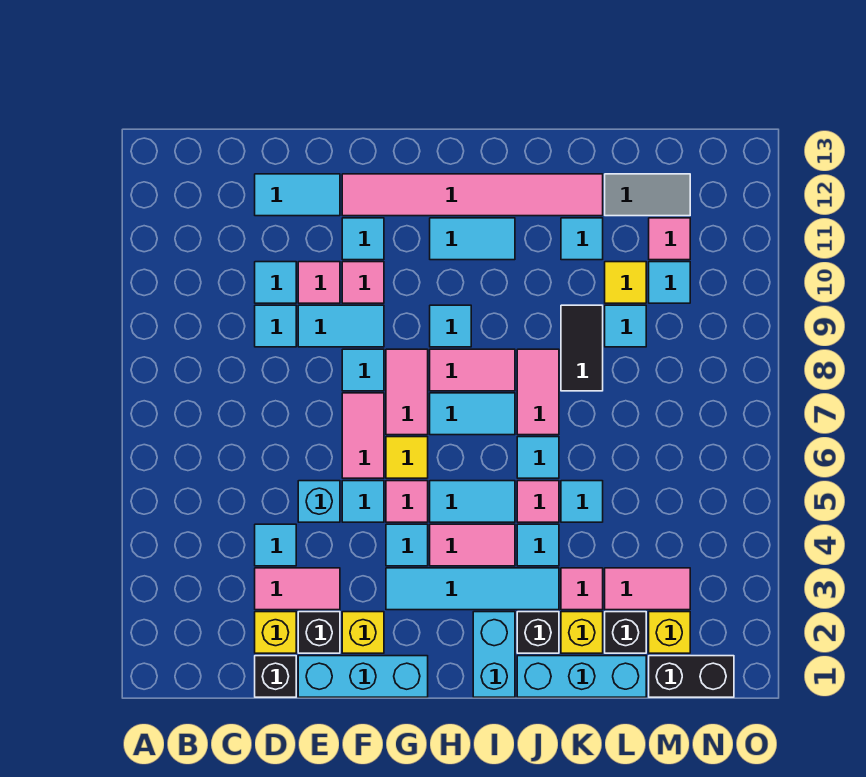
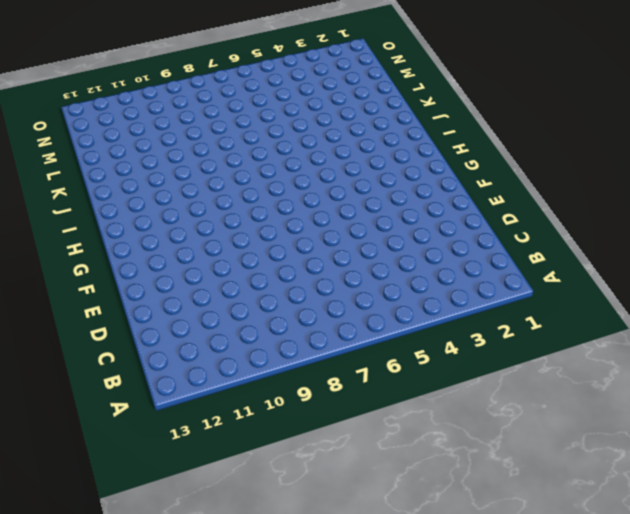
none -> black brick D1 level 1
none -> yellow brick D2 level 1
none -> pink tile D3:E3 level 1
none -> cyan tile D4 level 1

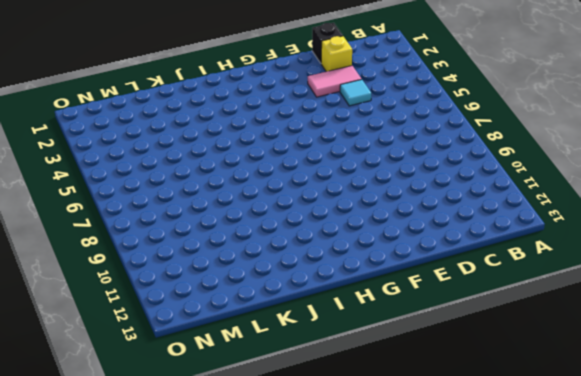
none -> cyan tile D9 level 1
none -> cyan tile D10 level 1
none -> cyan tile D12:E12 level 1
none -> cyan brick E1:G1 level 1

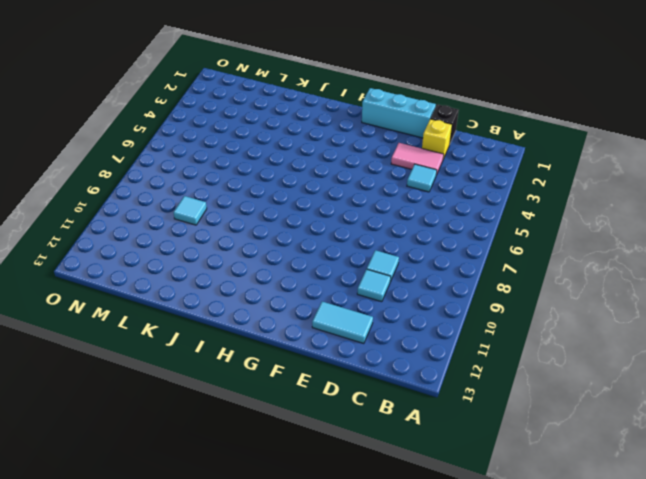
none -> black brick E2 level 1
none -> cyan brick E5 level 1
none -> cyan tile E9:F9 level 1
none -> pink tile E10 level 1

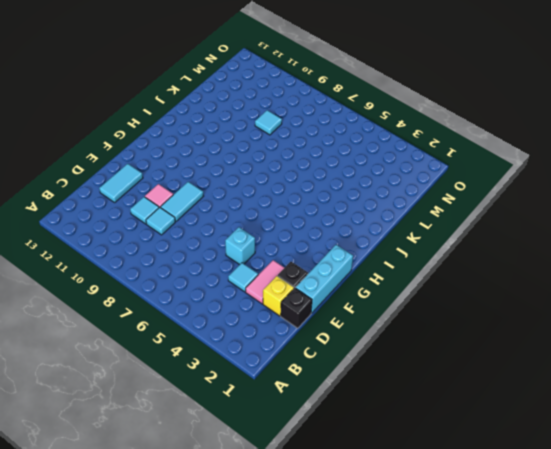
none -> yellow brick F2 level 1
none -> cyan tile F5 level 1
none -> pink tile F6:F7 level 1
none -> cyan tile F8 level 1

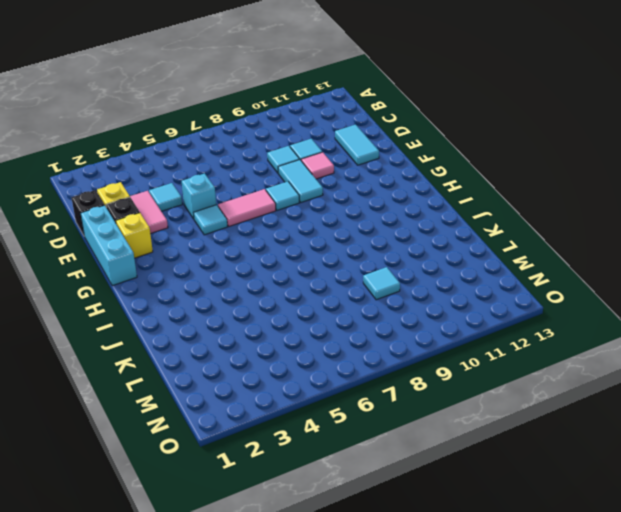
none -> pink tile F10 level 1
none -> cyan tile F11 level 1
none -> pink tile F12:K12 level 1
none -> cyan tile G3:J3 level 1

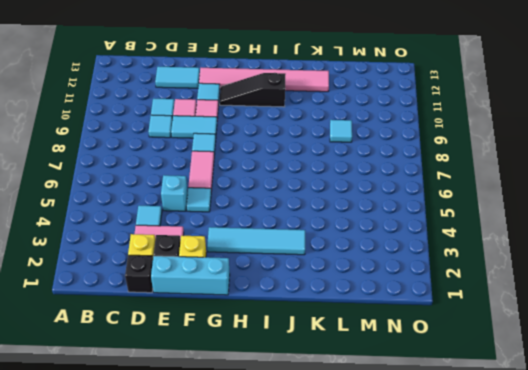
black slope G11:I11 level 1 top I -> cyan tile H11:I11 level 1
none -> cyan tile G4 level 1
none -> pink tile G5 level 1
none -> yellow tile G6 level 1
none -> pink tile G7:G8 level 1

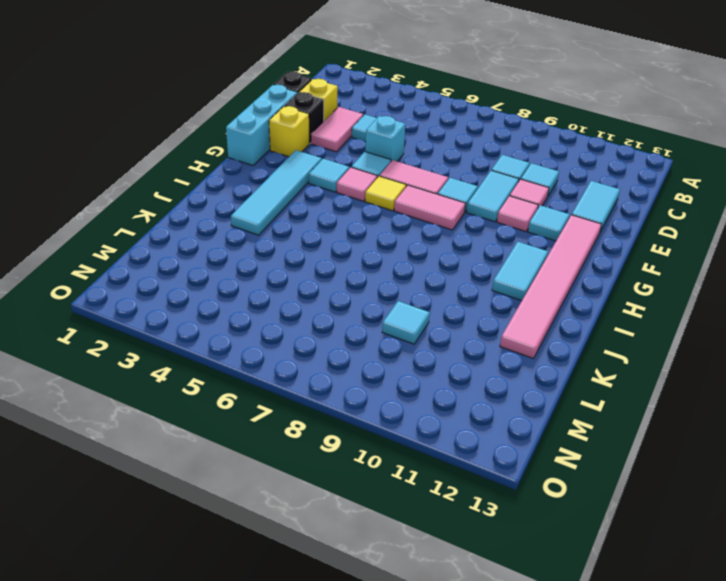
none -> pink tile H4:I4 level 1
none -> cyan tile H5:I5 level 1
none -> cyan tile H7:I7 level 1
none -> pink tile H8:I8 level 1

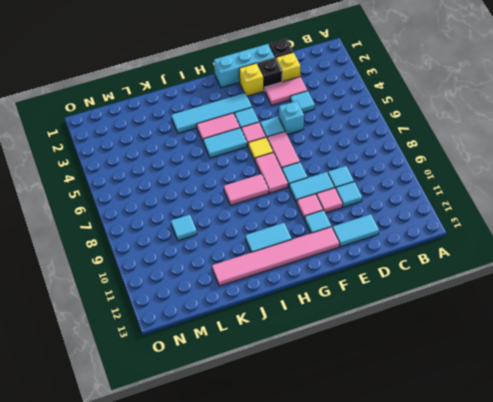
none -> cyan tile H7:I7 level 1
none -> cyan tile H9 level 1
none -> cyan brick I1:I2 level 1
none -> cyan brick J1:L1 level 1

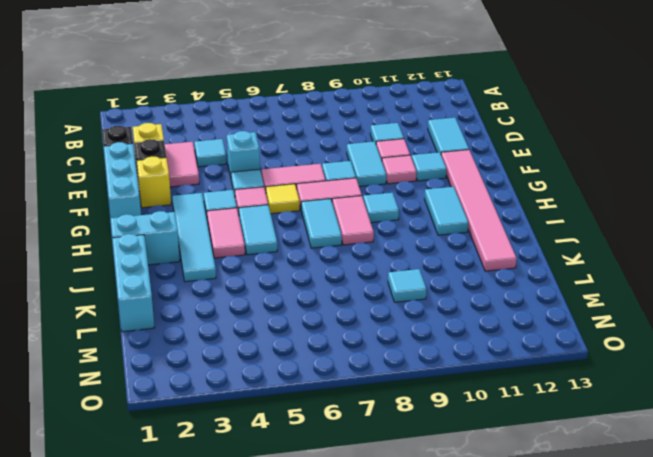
none -> cyan tile D9 level 1
none -> black brick J2 level 1
none -> cyan tile J4 level 1
none -> pink tile J5 level 1

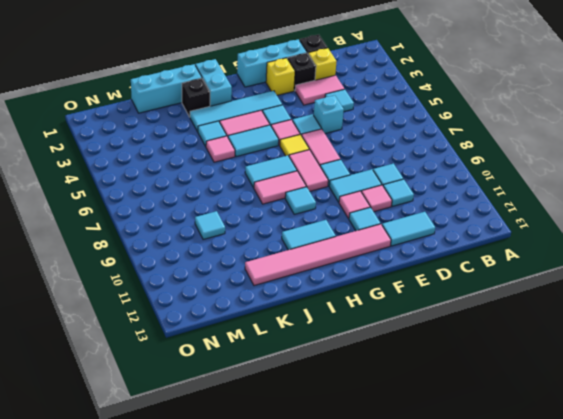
none -> cyan tile J6 level 1
none -> pink tile J7:J8 level 1
none -> yellow brick K2 level 1
none -> pink tile K3 level 1

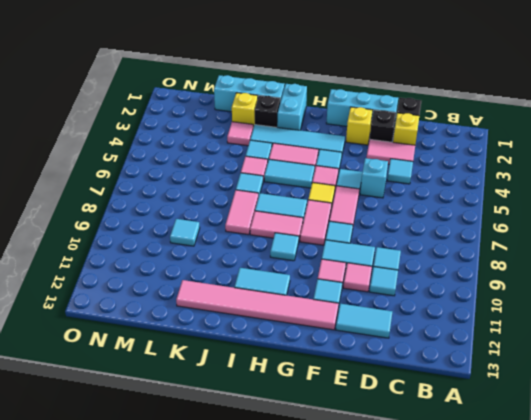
none -> cyan tile K5 level 1
none -> black tile K8:K9 level 1
none -> cyan tile K11 level 1
none -> black brick L2 level 1

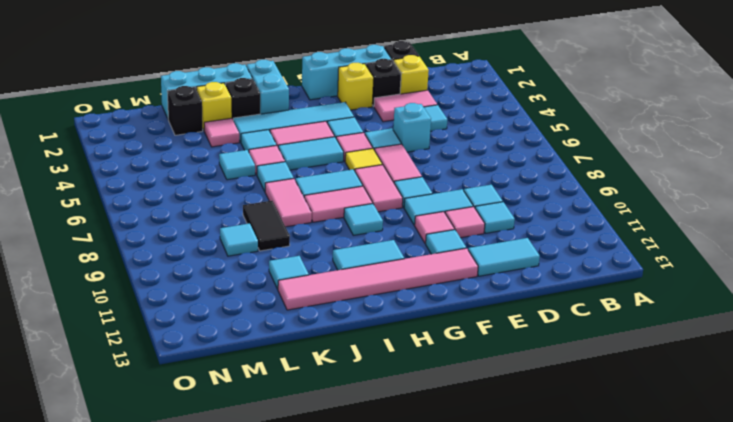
none -> pink tile L3:M3 level 1
none -> yellow tile L10 level 1
none -> grey tile L12:M12 level 1
none -> black brick M1:N1 level 1

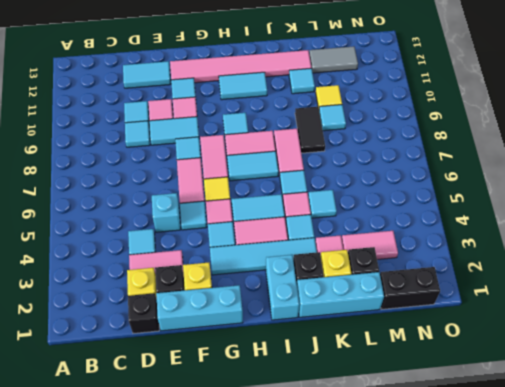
none -> yellow brick M2 level 1
none -> cyan tile M10 level 1
none -> pink tile M11 level 1

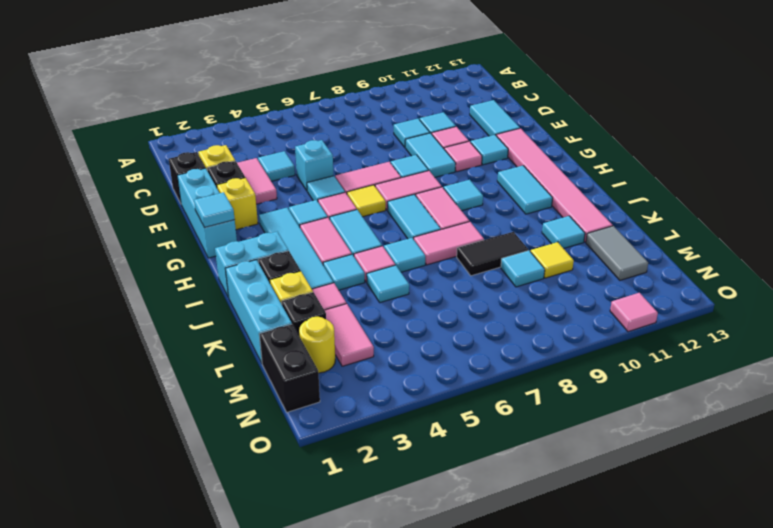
cyan tile G1 level 2 -> cyan tile M10 level 1
yellow round brick M2 level 1 -> yellow brick M2 level 1
pink tile O11 level 1 -> pink tile M11 level 1

